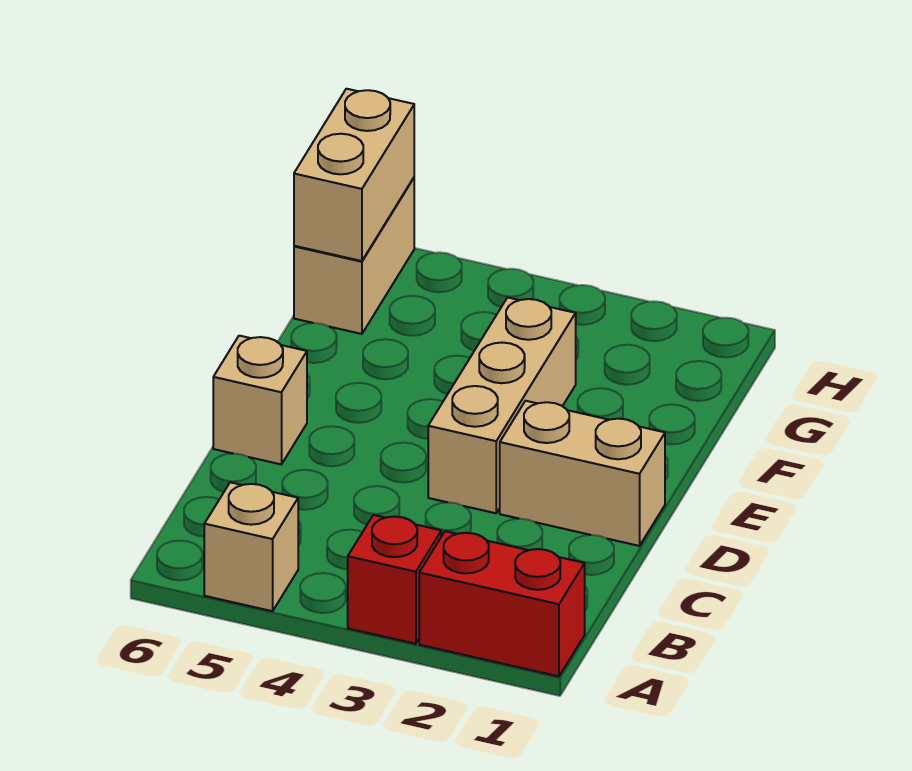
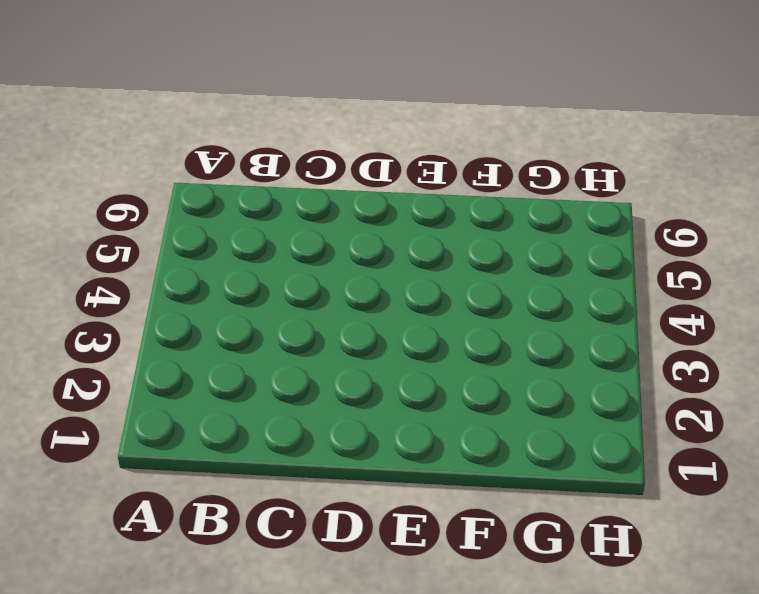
none -> red brick A1:A2 level 1
none -> red brick A3 level 1

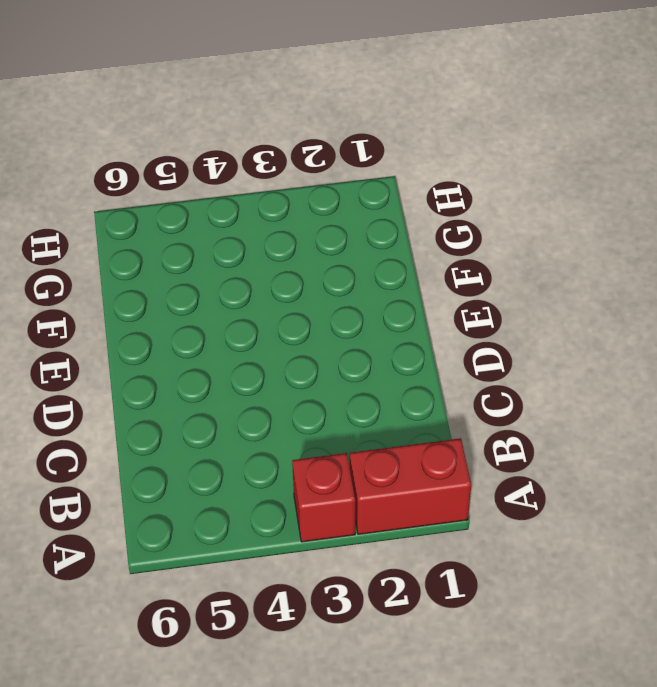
none -> tan brick A5 level 1
none -> tan brick D1:D2 level 1

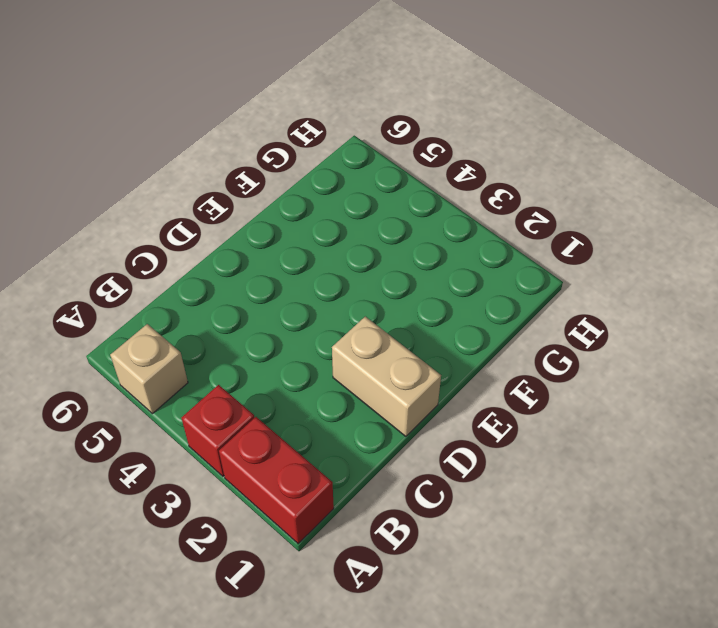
none -> tan brick D3:F3 level 1
none -> tan brick D6 level 1

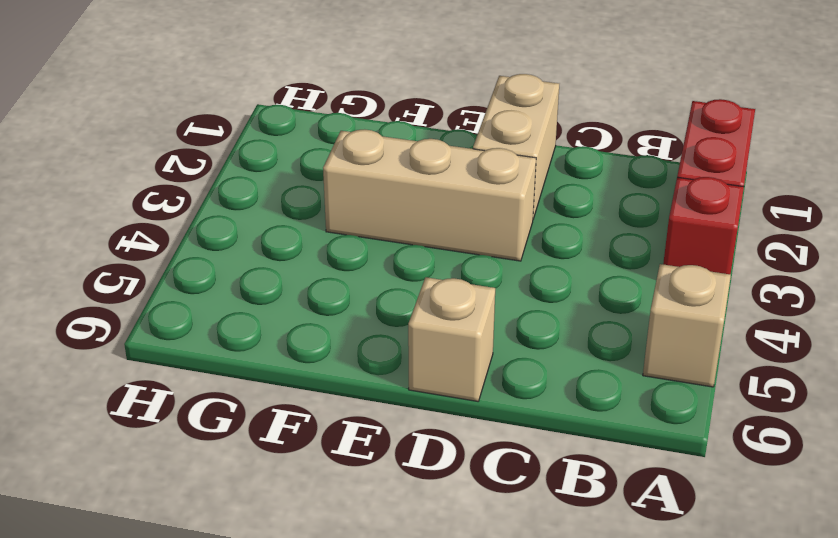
none -> tan brick G6:H6 level 1
none -> tan brick G6:H6 level 2

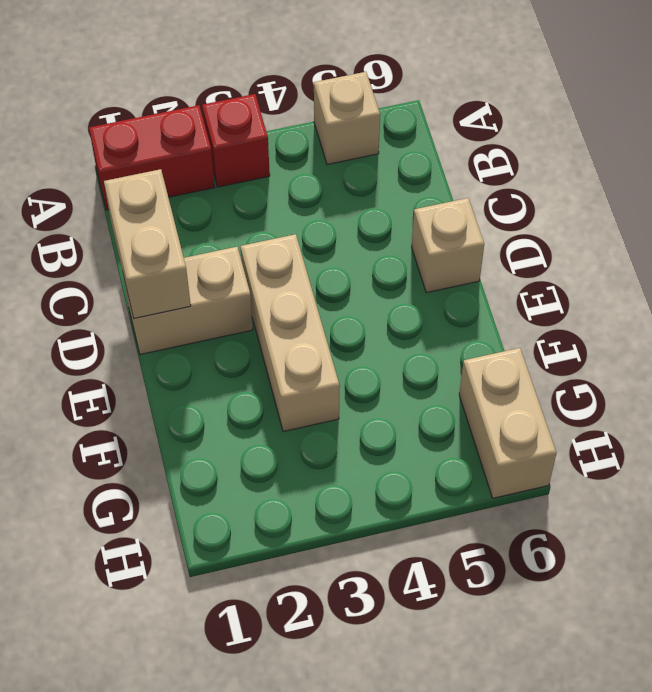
tan brick C1:D1 level 2 -> tan brick G6:H6 level 2

